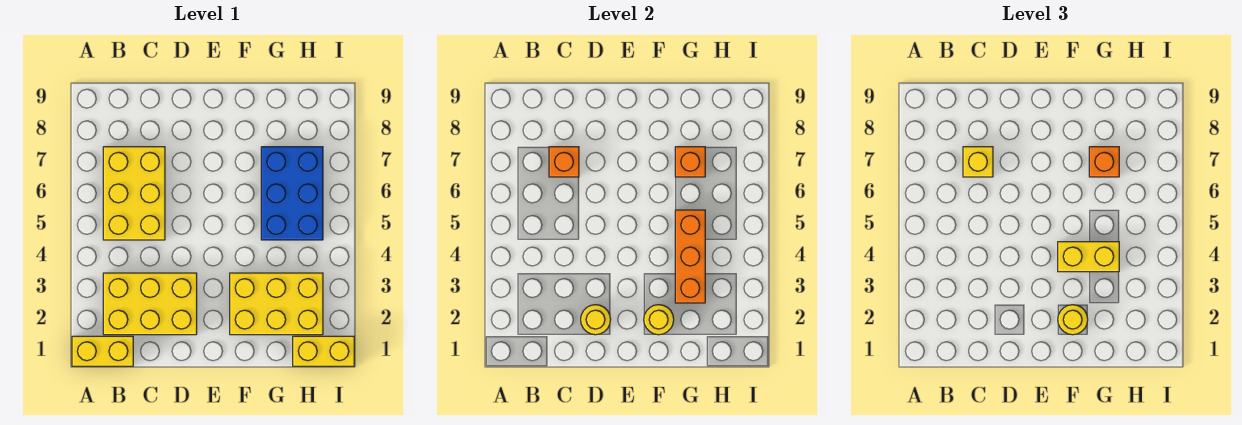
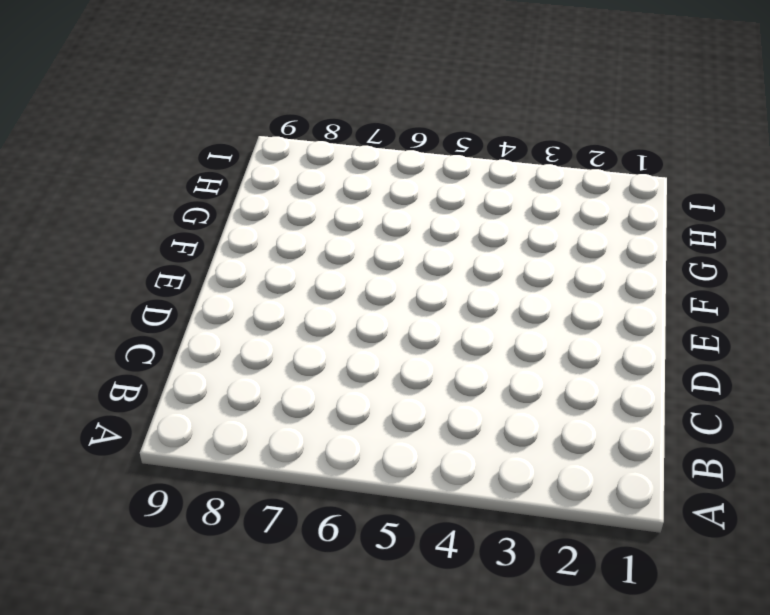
none -> yellow brick A1:B1 level 1
none -> yellow brick B2:D3 level 1
none -> yellow brick B5:C7 level 1

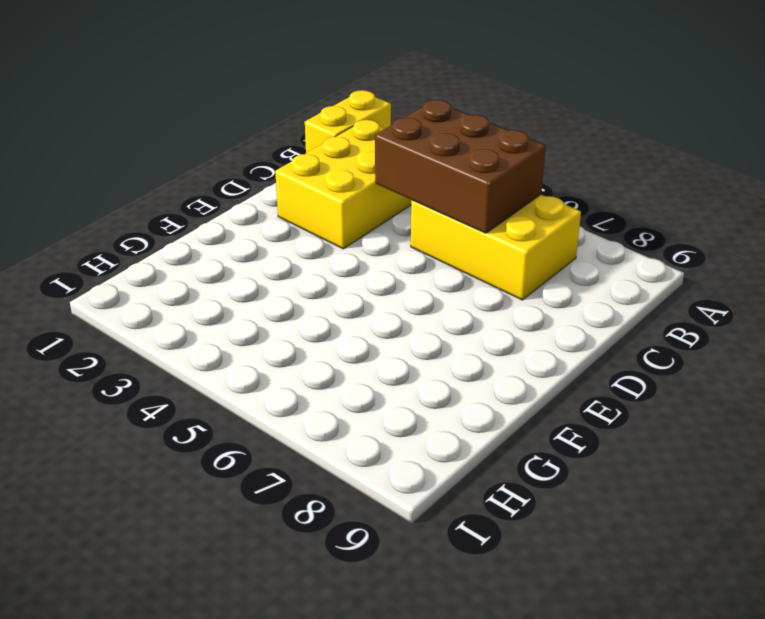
brown brick B4:C6 level 2 -> none
none -> yellow brick F2:H3 level 1
none -> blue brick G5:H7 level 1
none -> yellow brick H1:I1 level 1

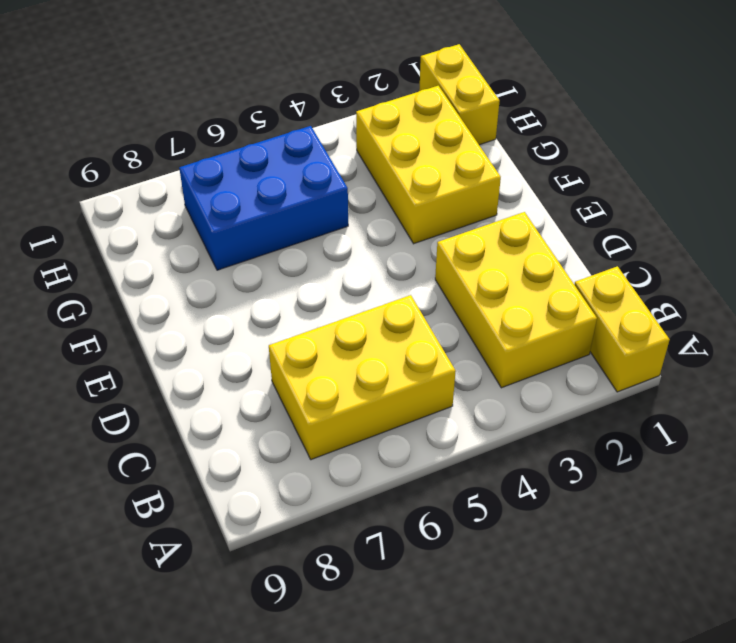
none -> orange brick C7 level 2
none -> yellow round brick D2 level 2
none -> yellow round brick F2 level 2

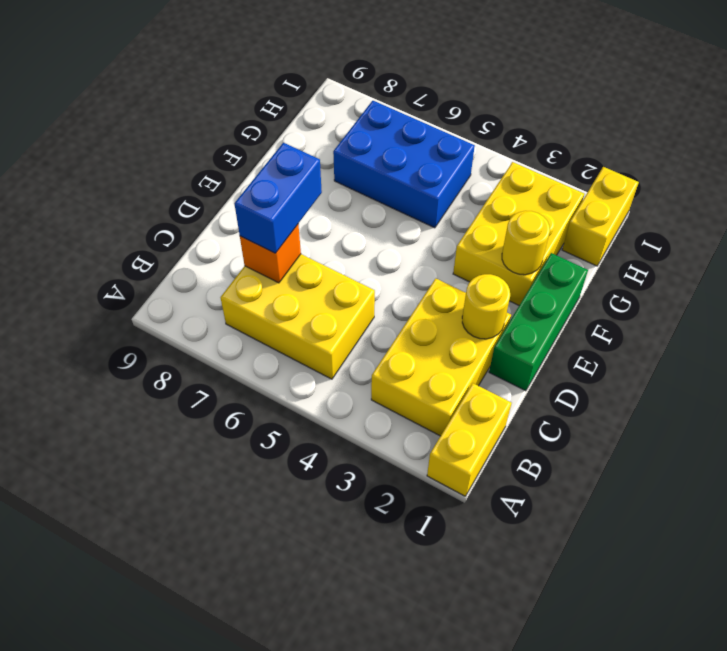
blue brick C7:D7 level 3 -> yellow brick C7 level 3
green brick D1:F1 level 1 -> none
none -> orange brick G3:G5 level 2
none -> orange brick G7 level 2
none -> yellow round brick F2 level 3

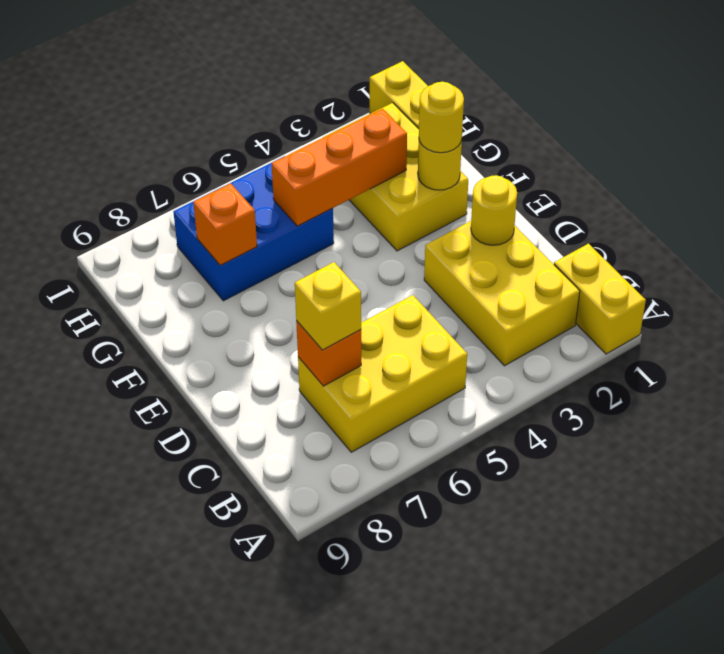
none -> yellow brick F4:G4 level 3
none -> orange brick G7 level 3

